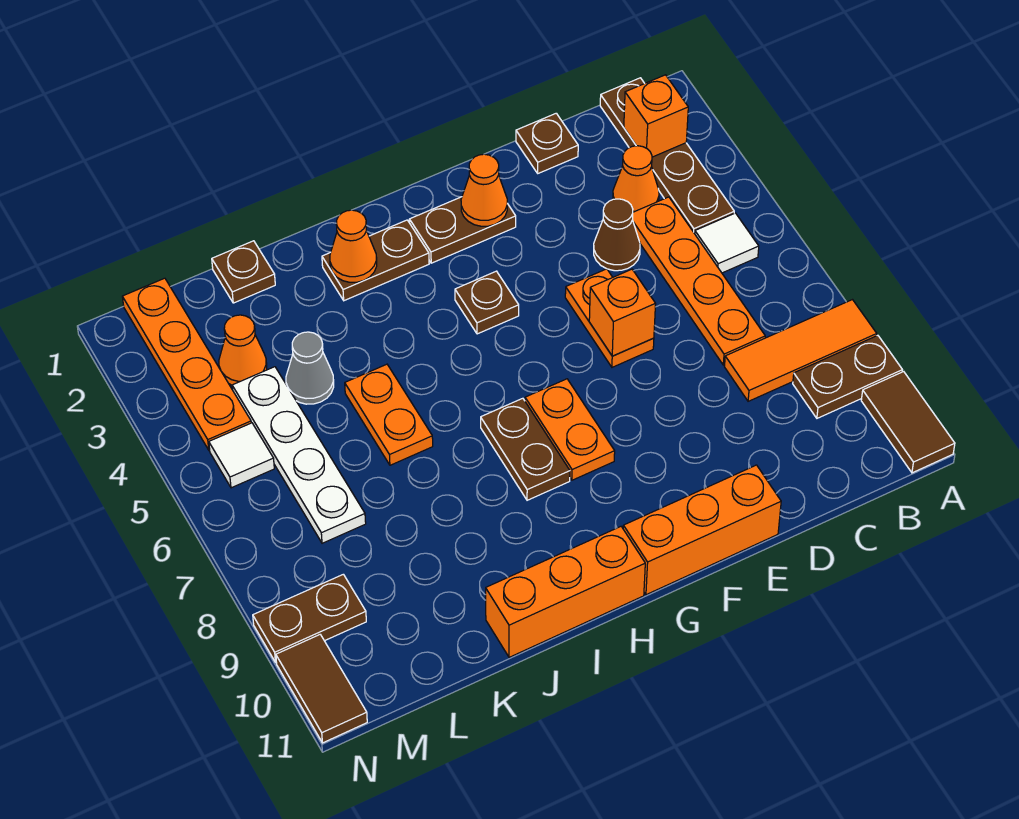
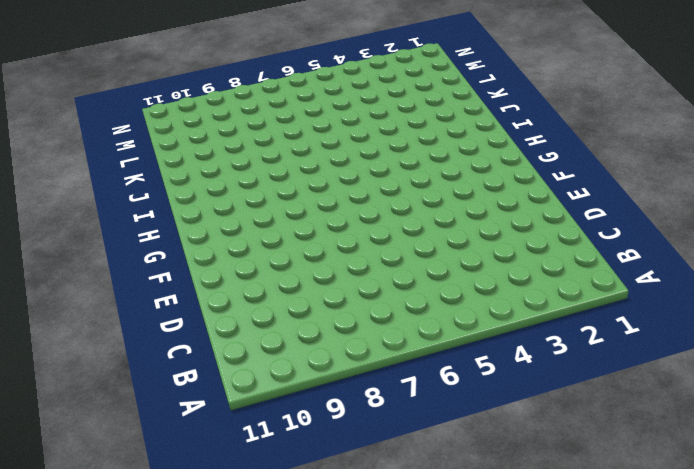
none -> orange tile A8:C8 level 1
none -> brown plate A9:B9 level 1
none -> brown tile A10:A11 level 1
none -> brown plate B1:B4 level 1

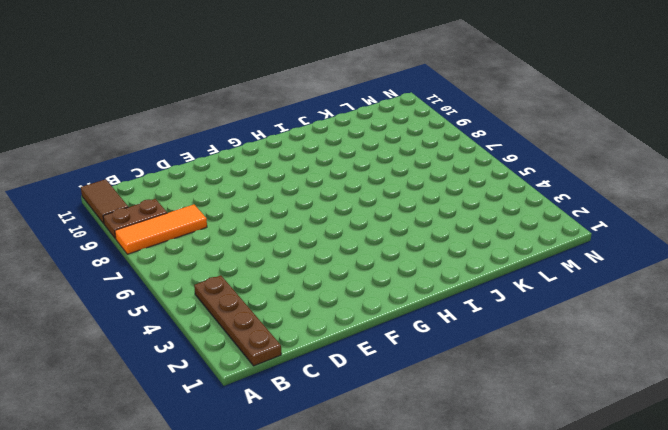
none -> white tile B5 level 1
none -> orange cone C3 level 1
none -> orange plate C4:C7 level 1
none -> brown plate D1 level 1

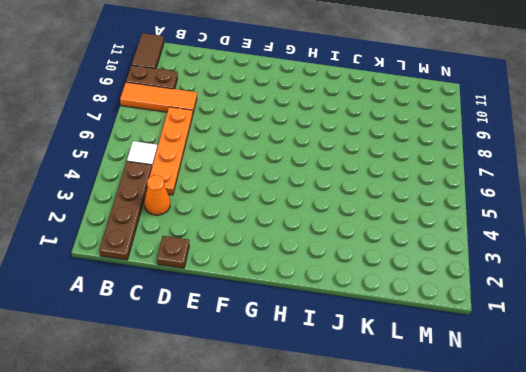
none -> brown cone D4 level 1
none -> orange plate E5:E6 level 1
none -> orange brick E11:G11 level 1
none -> brown plate F2:G2 level 1

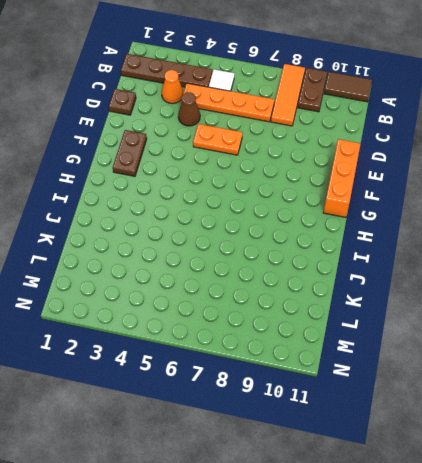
none -> brown plate G4 level 1
none -> orange plate G7:G8 level 1
none -> brown plate H2:I2 level 1
none -> brown plate H7:H8 level 1

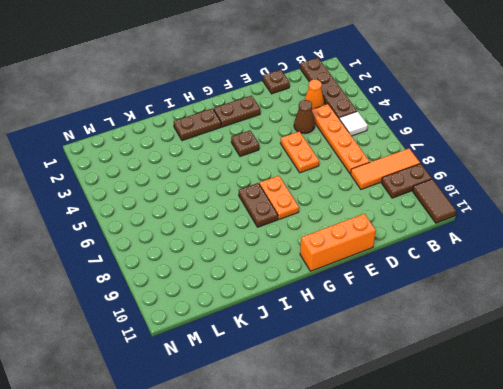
none -> orange brick H11:J11 level 1
none -> orange plate J5:J6 level 1
none -> brown plate K1 level 1
none -> grey cone K4 level 1

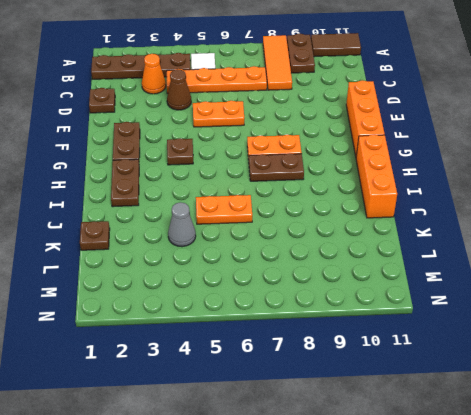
none -> orange cone L3 level 1
none -> white plate L4:L7 level 1
none -> orange plate M1:M4 level 1
none -> white tile M5 level 1

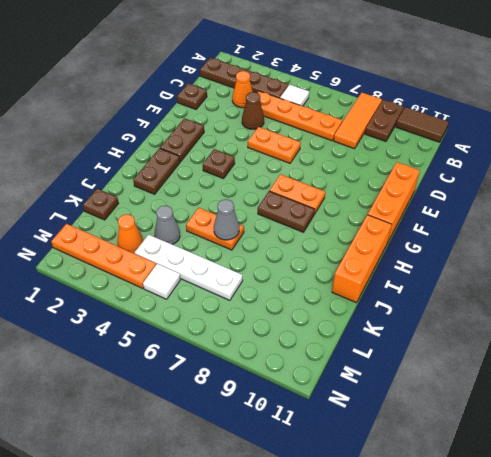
grey cone J6 level 2 -> none
none -> brown plate M9:N9 level 1
none -> brown tile N10:N11 level 1
none -> orange brick B2 level 2
none -> orange brick E6 level 2

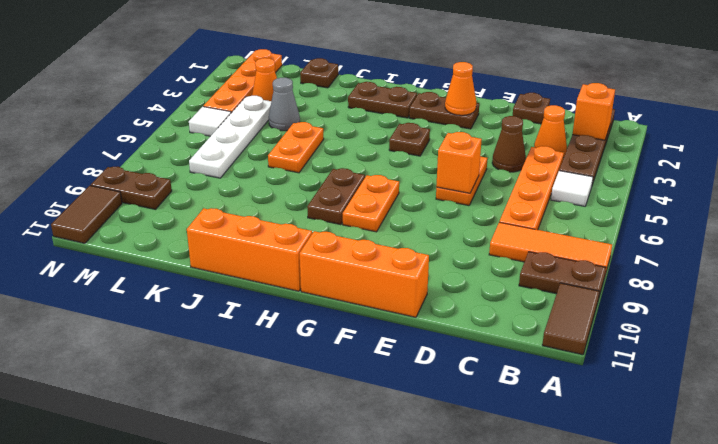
none -> orange cone I2 level 2

